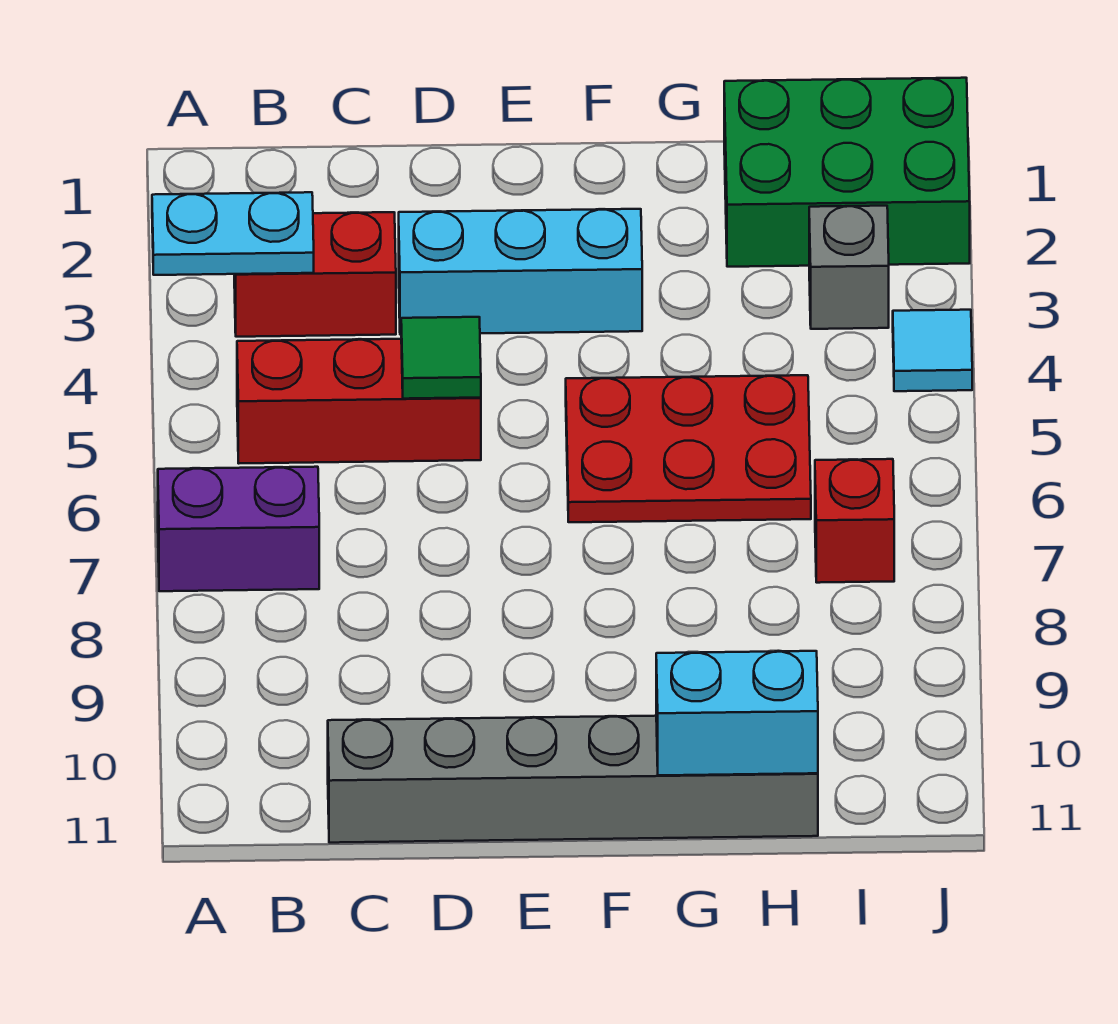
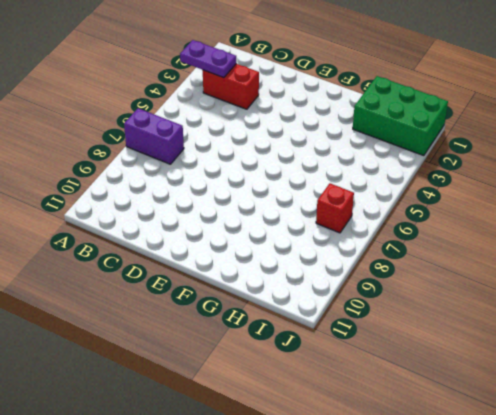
purple plate A3:B3 level 2 -> cyan plate A3:B3 level 2
none -> red brick B5:D5 level 1
none -> grey brick C11:H11 level 1
none -> cyan brick D3:F3 level 1

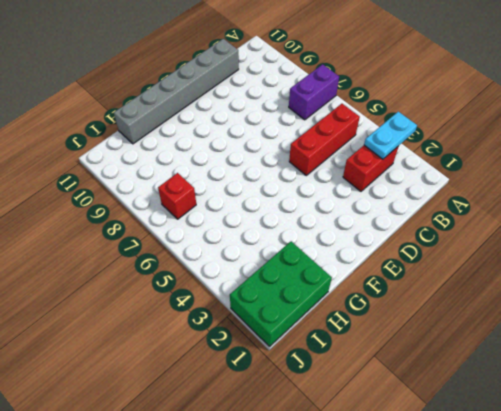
none -> cyan brick D3:F3 level 1
none -> red plate F5:H6 level 1
none -> grey brick I3 level 1

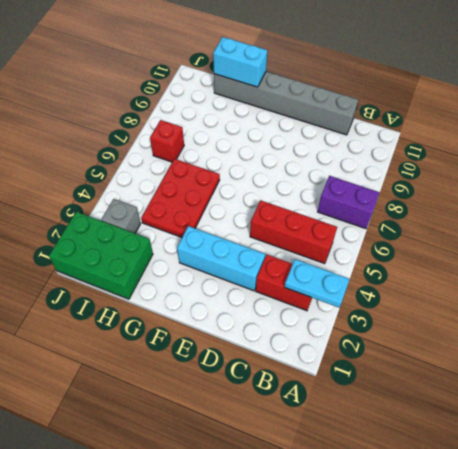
red plate G4:H6 level 1 -> red plate F5:H6 level 1
none -> cyan tile J4 level 1
none -> green tile D5 level 2

